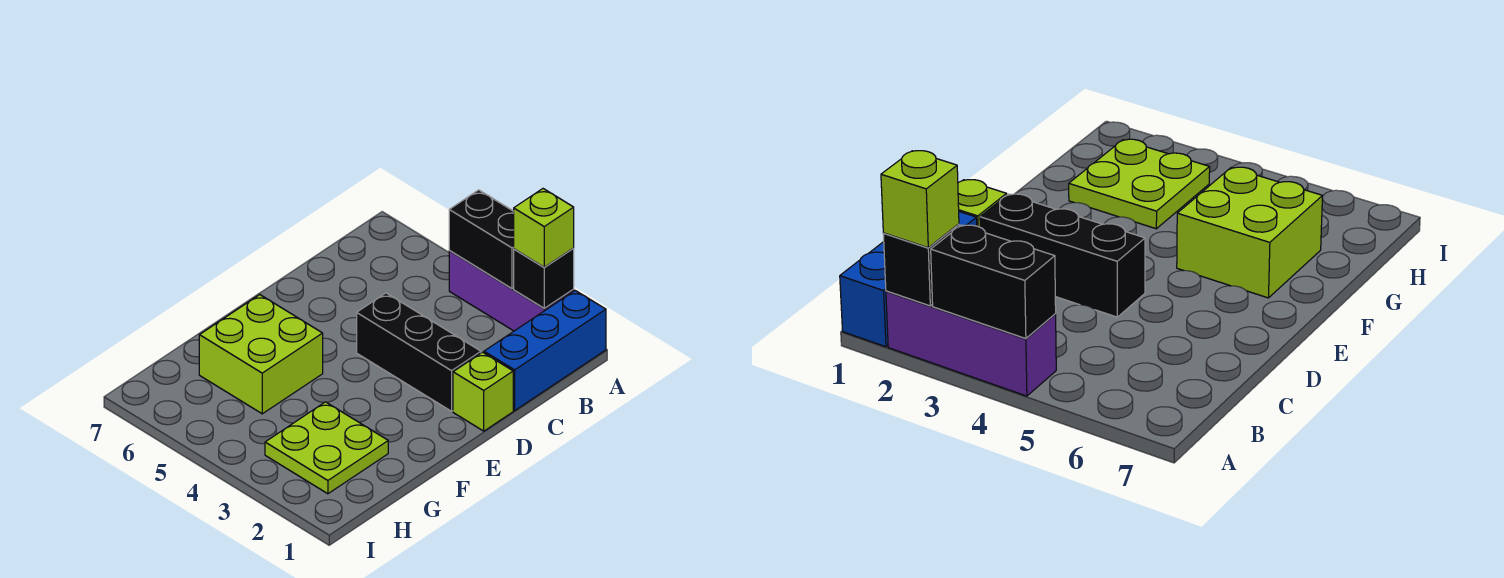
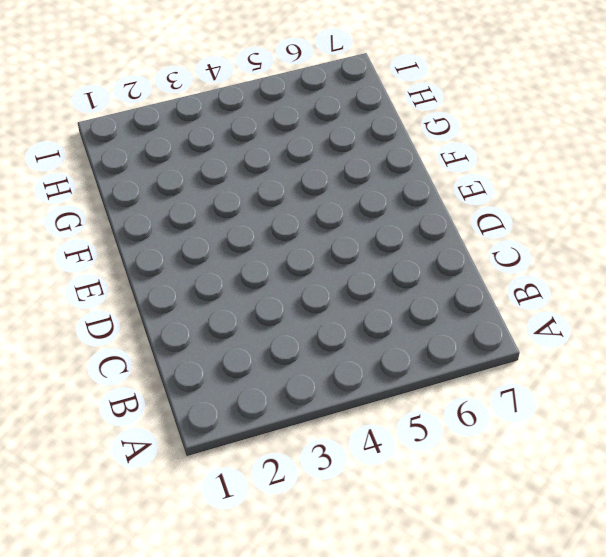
none -> blue brick A1:C1 level 1
none -> purple brick A2:A4 level 1

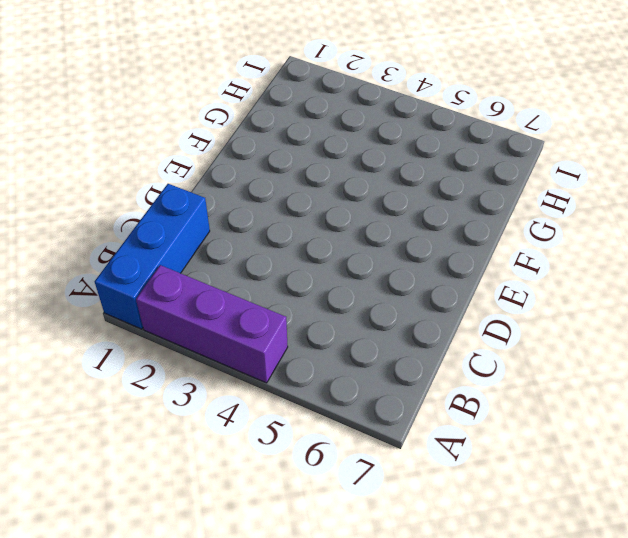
none -> lime brick D1 level 1
none -> black brick D2:D4 level 1

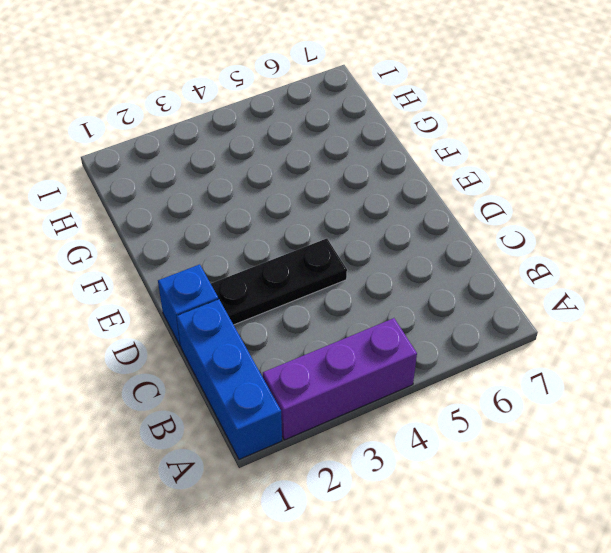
blue brick D1 level 1 -> lime brick D1 level 1
black plate D2:D4 level 1 -> black brick D2:D4 level 1
none -> lime brick F5:G6 level 1
none -> lime plate G2:H3 level 1

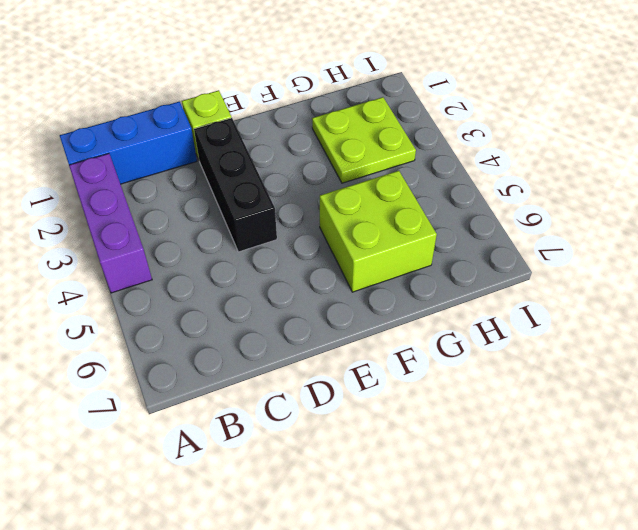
none -> black brick A2 level 2
none -> black brick A3:A4 level 2

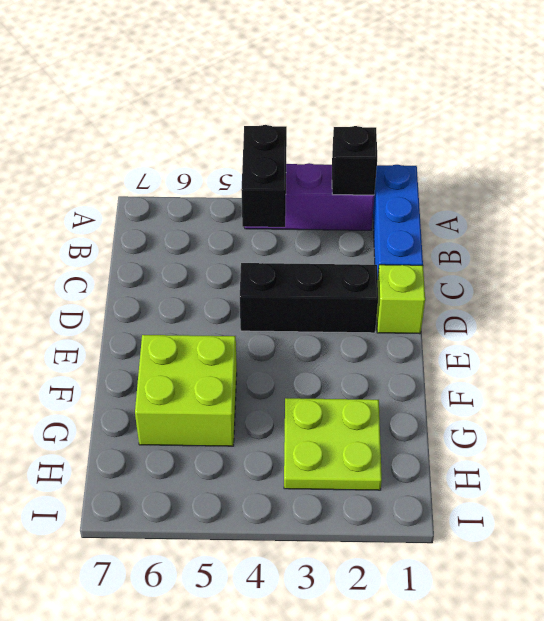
black brick A4:B4 level 2 -> black brick A3:A4 level 2
none -> lime brick A2 level 3

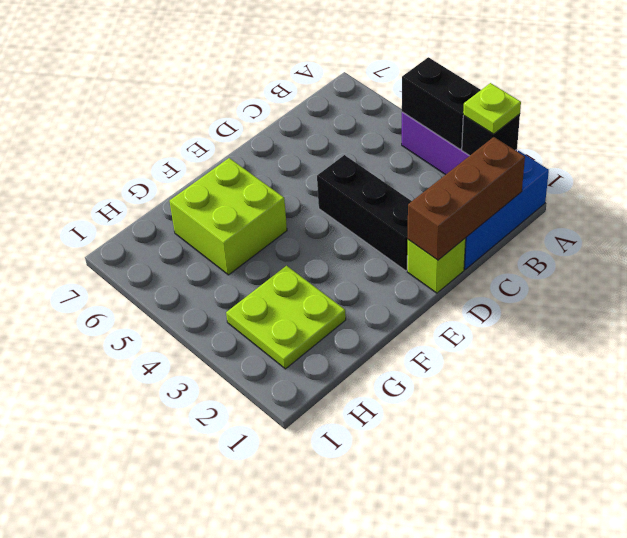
lime plate A2 level 3 -> lime brick A2 level 3
brown brick B1:D1 level 2 -> none

